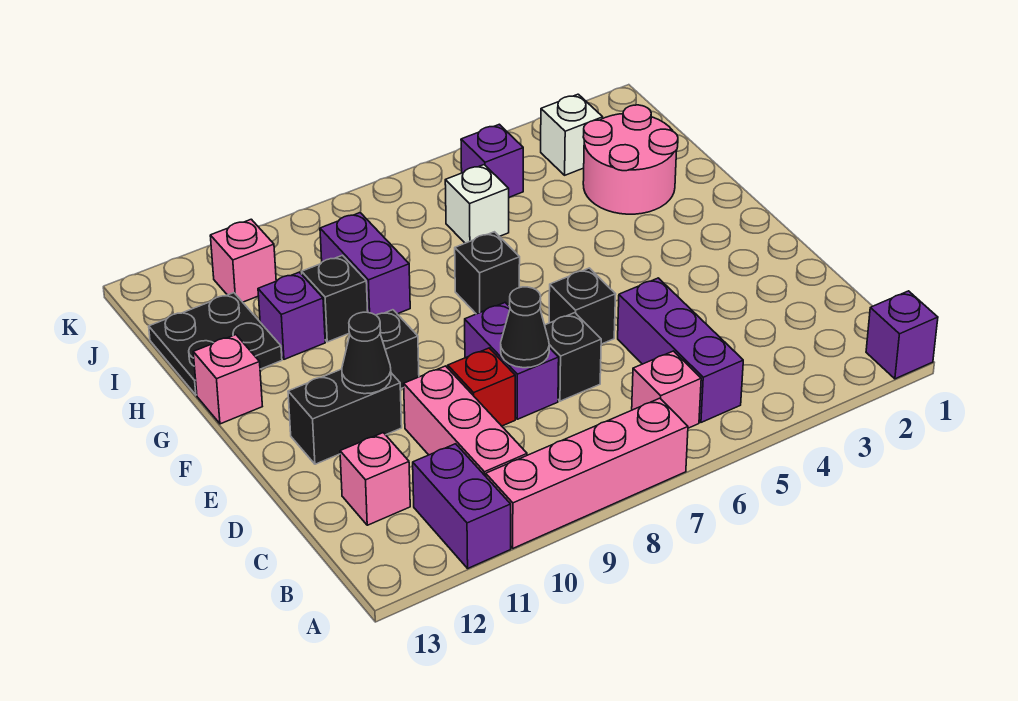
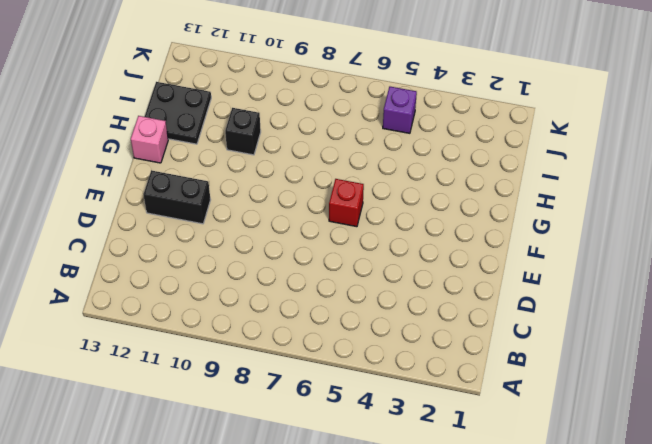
red brick F6 level 1 -> red brick D9 level 1
none -> purple brick A1 level 1
none -> pink brick A7:A10 level 1
none -> purple brick A11:B11 level 1

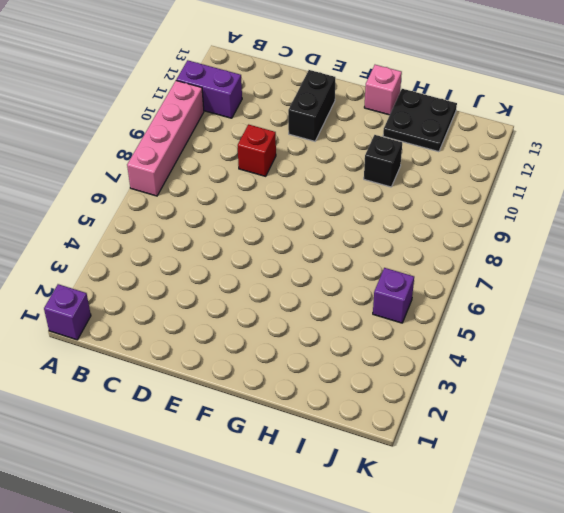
none -> purple brick B5:D5 level 1
none -> pink brick B6 level 1
none -> pink brick B10:D10 level 1

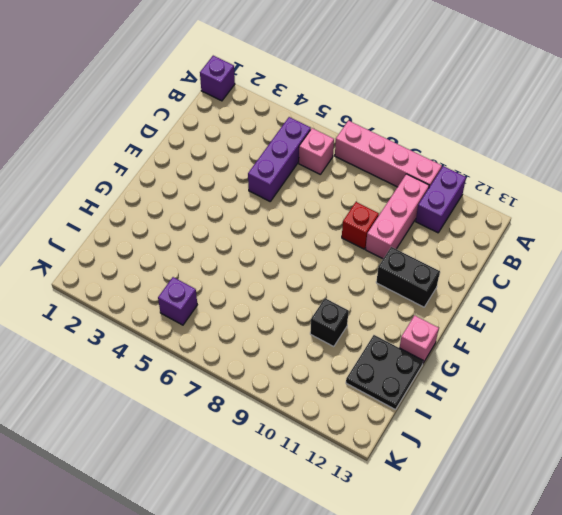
none -> pink brick C12 level 1
none -> black brick D7 level 1
none -> purple brick D8:E8 level 1

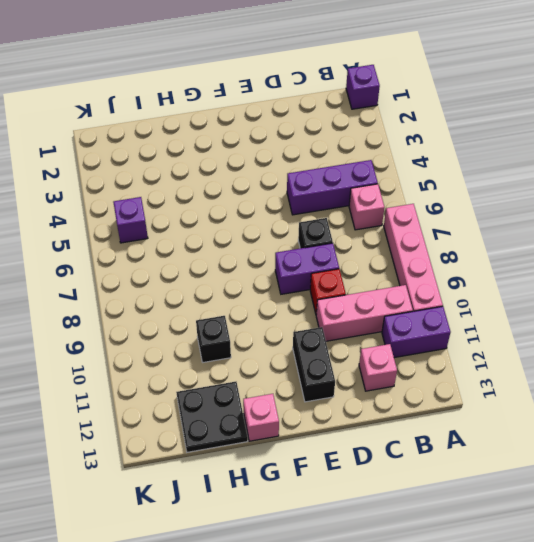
none -> black brick E6 level 1
none -> black brick F10 level 1
none -> black brick G7 level 1

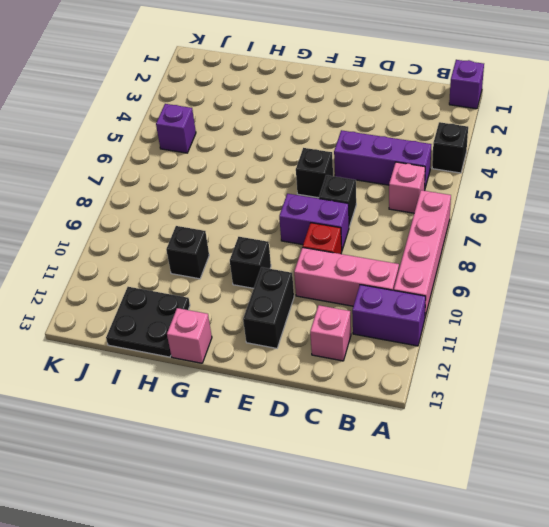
black brick A4 level 1 -> black brick G7 level 1
none -> pink round brick H2:I3 level 1
none -> purple brick H9:I9 level 1
none -> purple brick H11 level 1

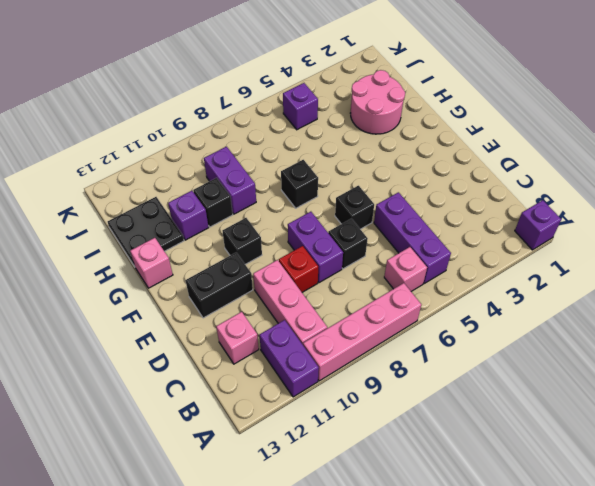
none -> white brick I6 level 1
none -> white brick J3 level 1
none -> pink brick J11 level 1

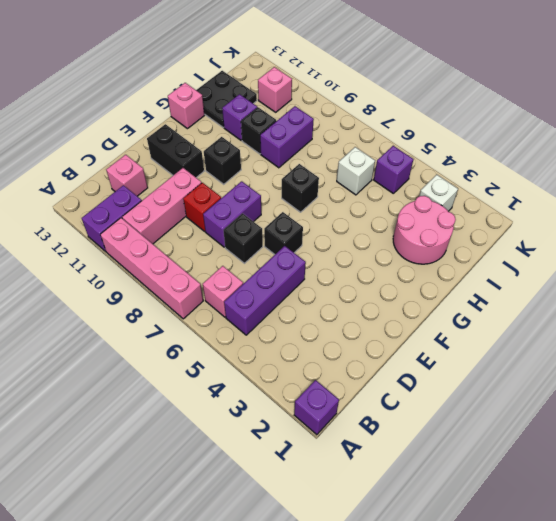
none -> black cone D8 level 2
none -> black cone E11 level 2

